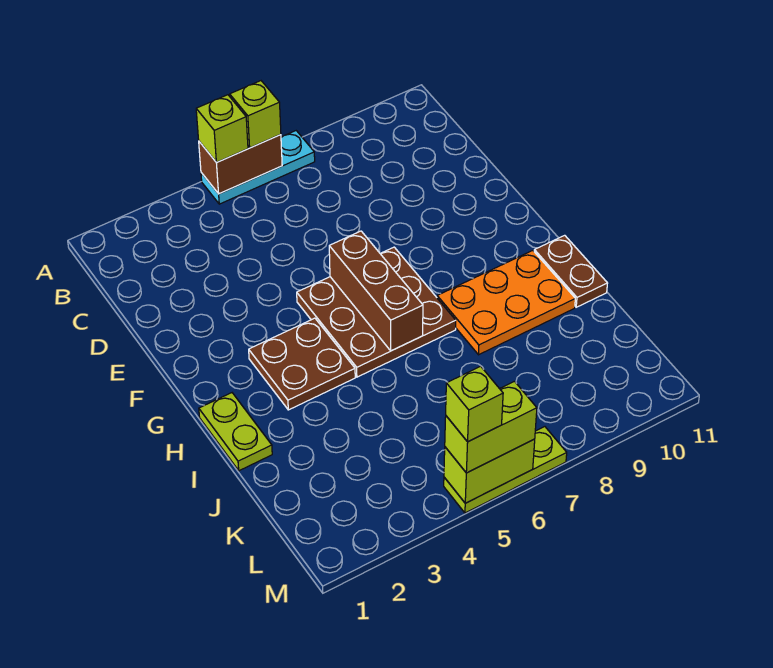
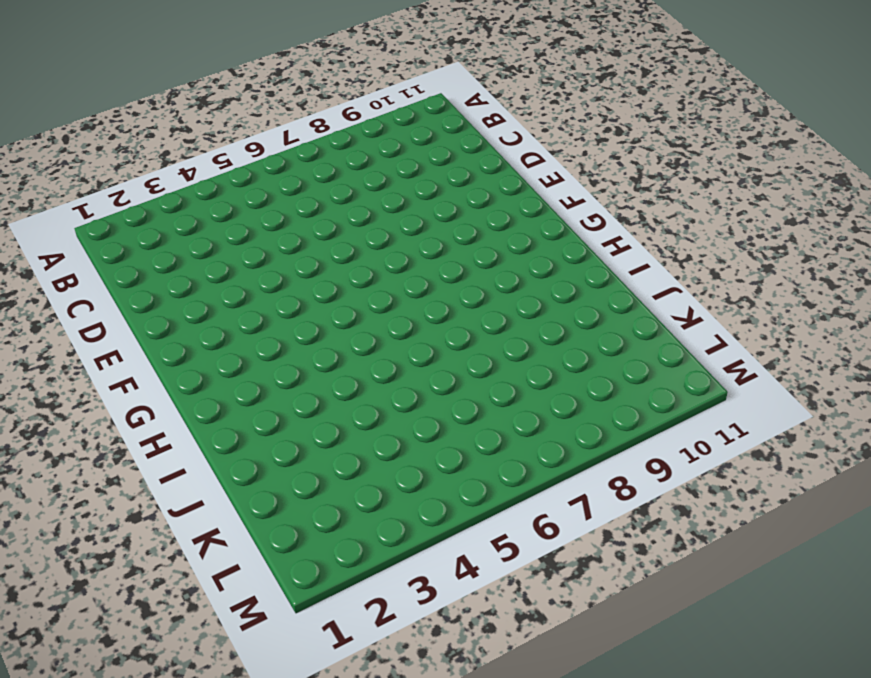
none -> cyan plate A5:A7 level 1
none -> brown plate F5:H7 level 1
none -> brown plate G3:H4 level 1

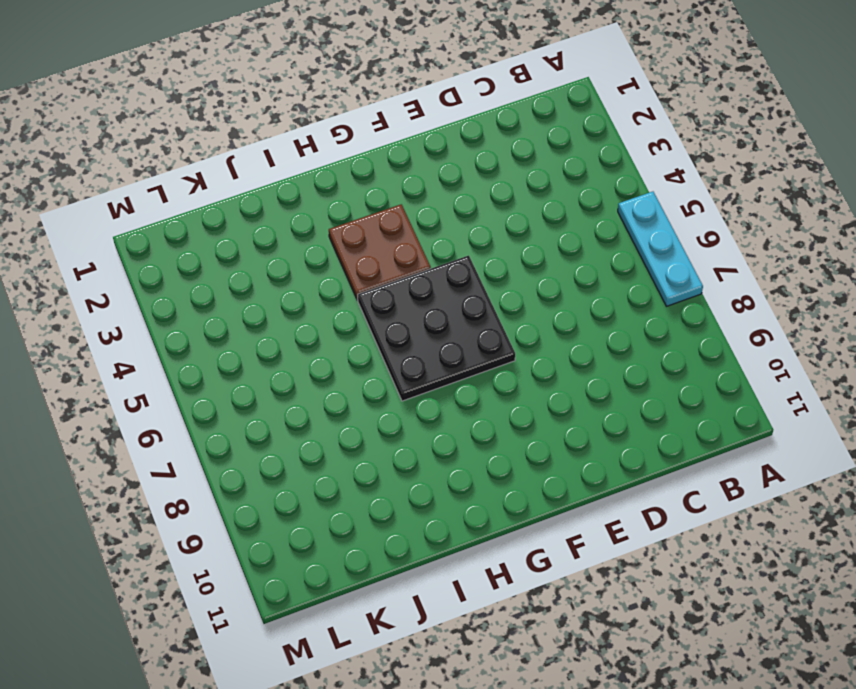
black plate F5:H7 level 1 -> brown plate F5:H7 level 1
none -> lime plate H1:I1 level 1
none -> orange plate H8:I10 level 1
none -> brown plate H11:I11 level 1

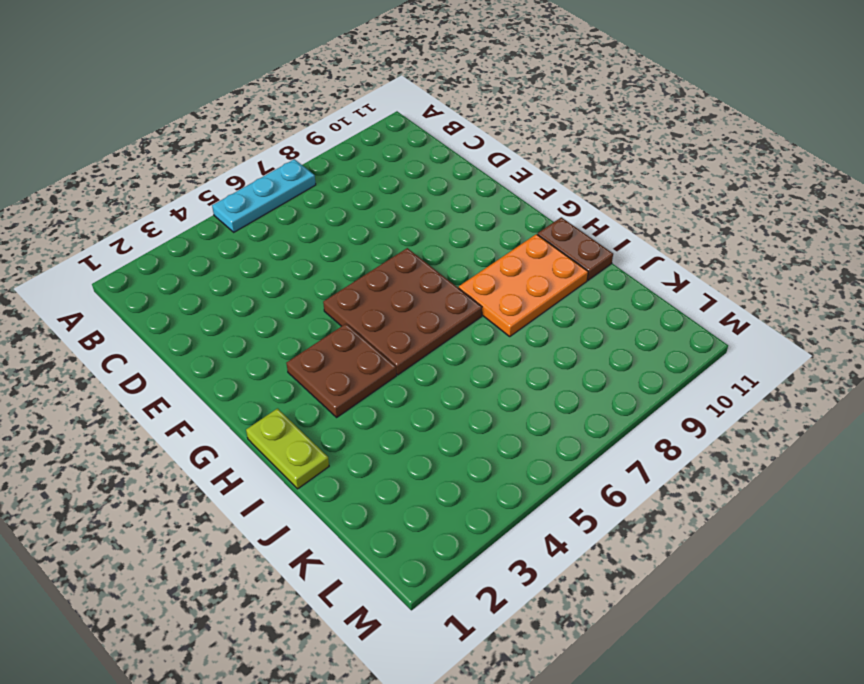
none -> lime plate M5:M7 level 1
none -> brown brick A5:A6 level 2
none -> brown brick F6:H6 level 2

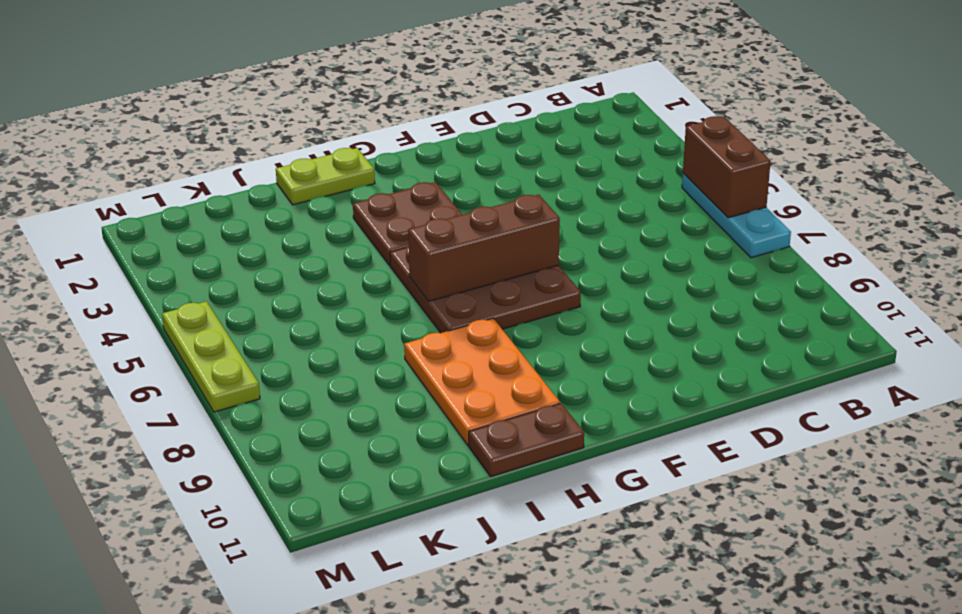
none -> lime brick M5:M6 level 2
none -> lime brick A5 level 3
none -> lime brick A6 level 3

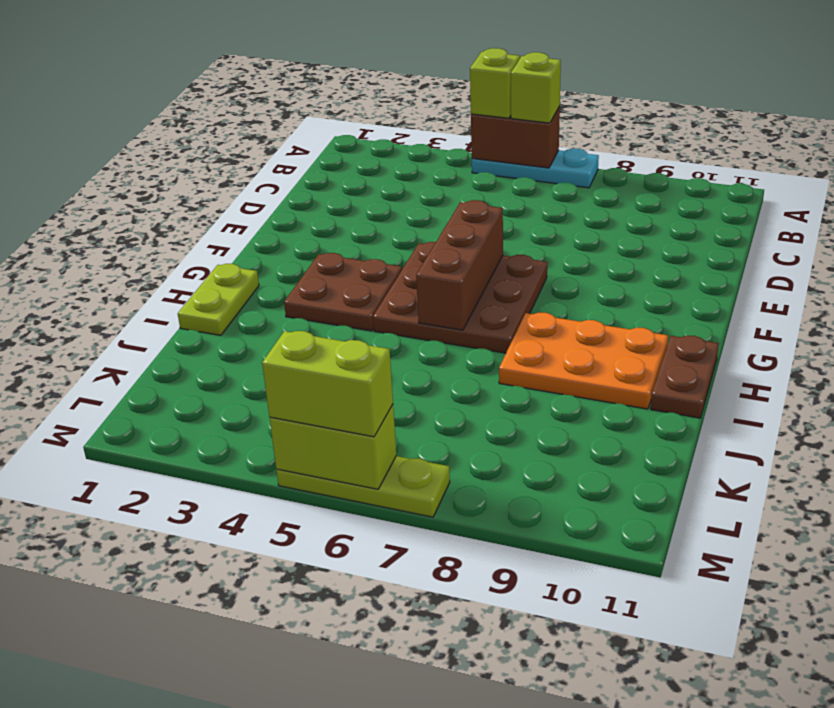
none -> lime brick M5 level 4

